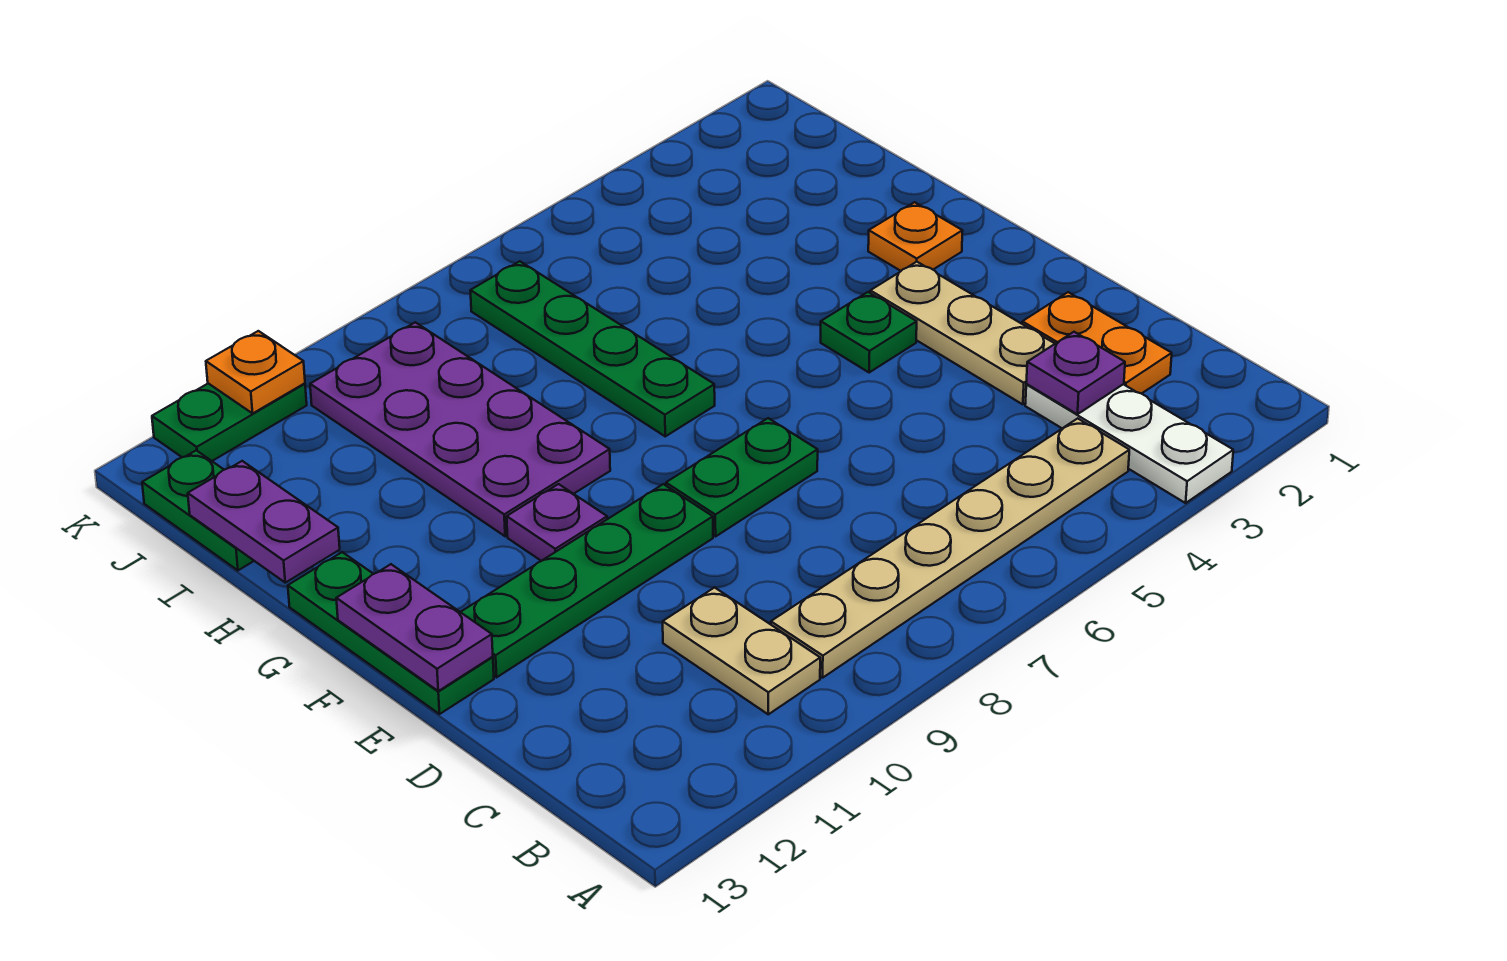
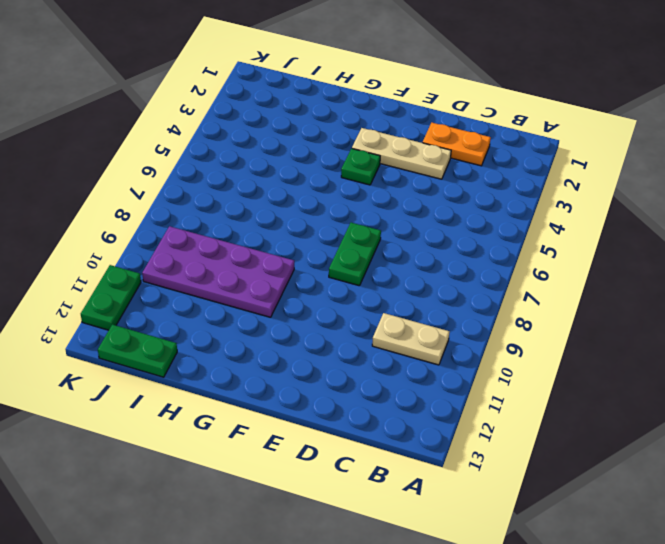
none -> white plate A3:C3 level 1
none -> tan plate B4:B9 level 1
none -> green plate E9:E12 level 1

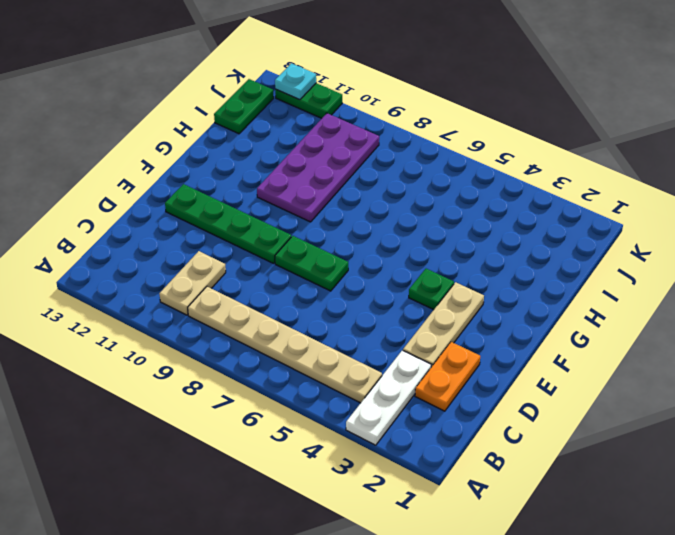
cyan plate K12 level 2 -> none
none -> green plate E13:G13 level 1
none -> purple plate F10 level 1
none -> orange plate G2 level 1

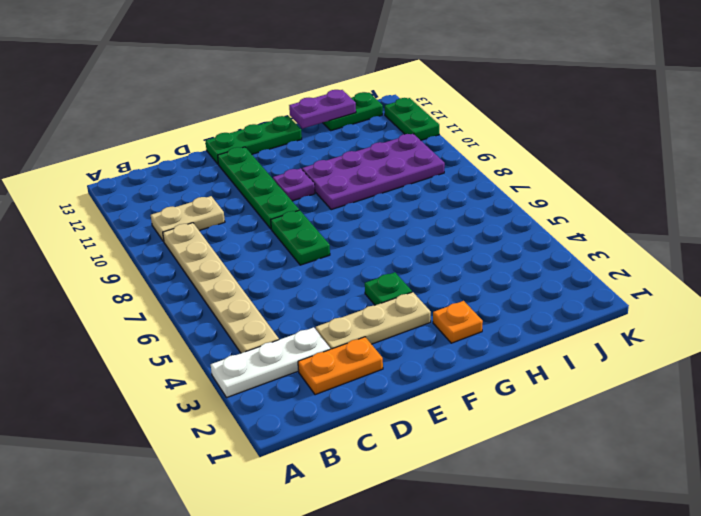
none -> green plate G7:J7 level 1
none -> purple plate C3 level 2
none -> purple plate E13:F13 level 2

